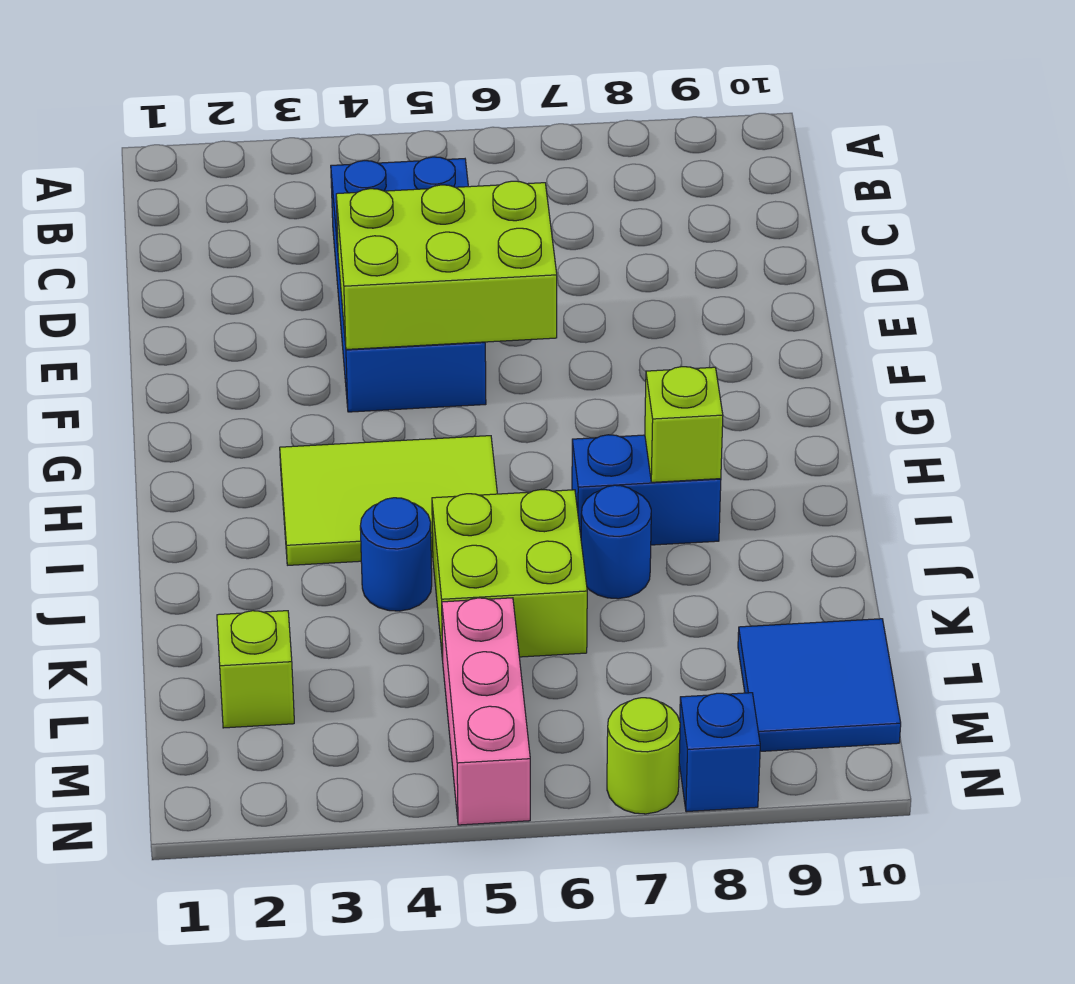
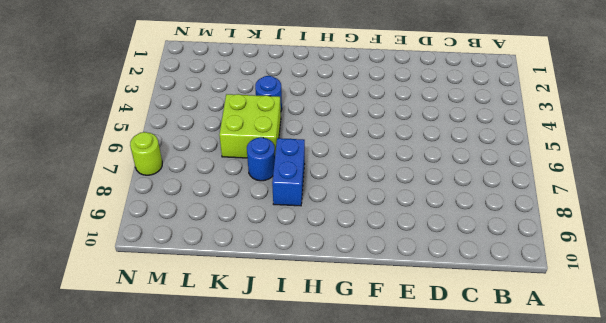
none -> blue brick C4:F5 level 1
none -> lime tile H3:I5 level 1
none -> lime brick L2 level 1

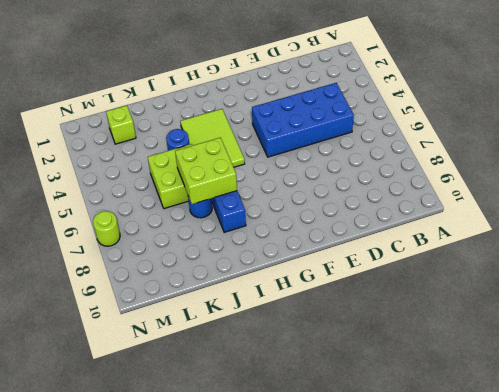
lime brick I6:J7 level 2 -> none
none -> pink brick L5:N5 level 1
none -> blue tile L9:M10 level 1
none -> blue brick N8 level 1

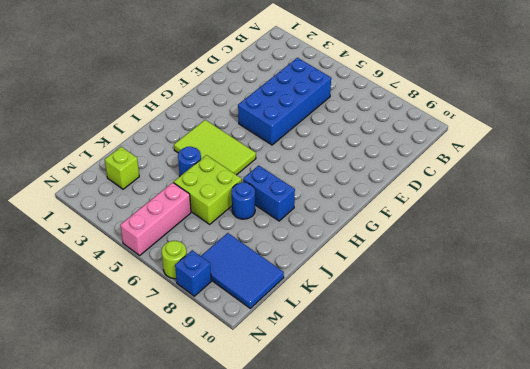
blue tile L8:M10 level 1 -> blue tile L9:M10 level 1
none -> lime brick E4:F6 level 2
none -> lime brick I8 level 2

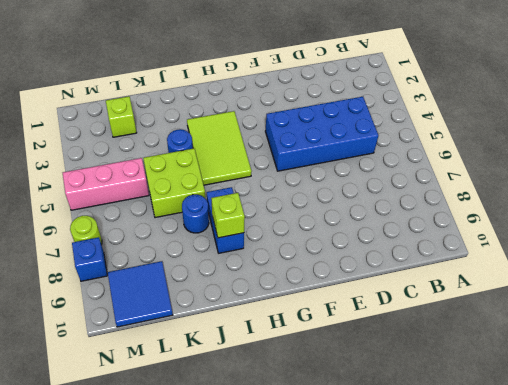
none -> lime brick E4:F6 level 2

